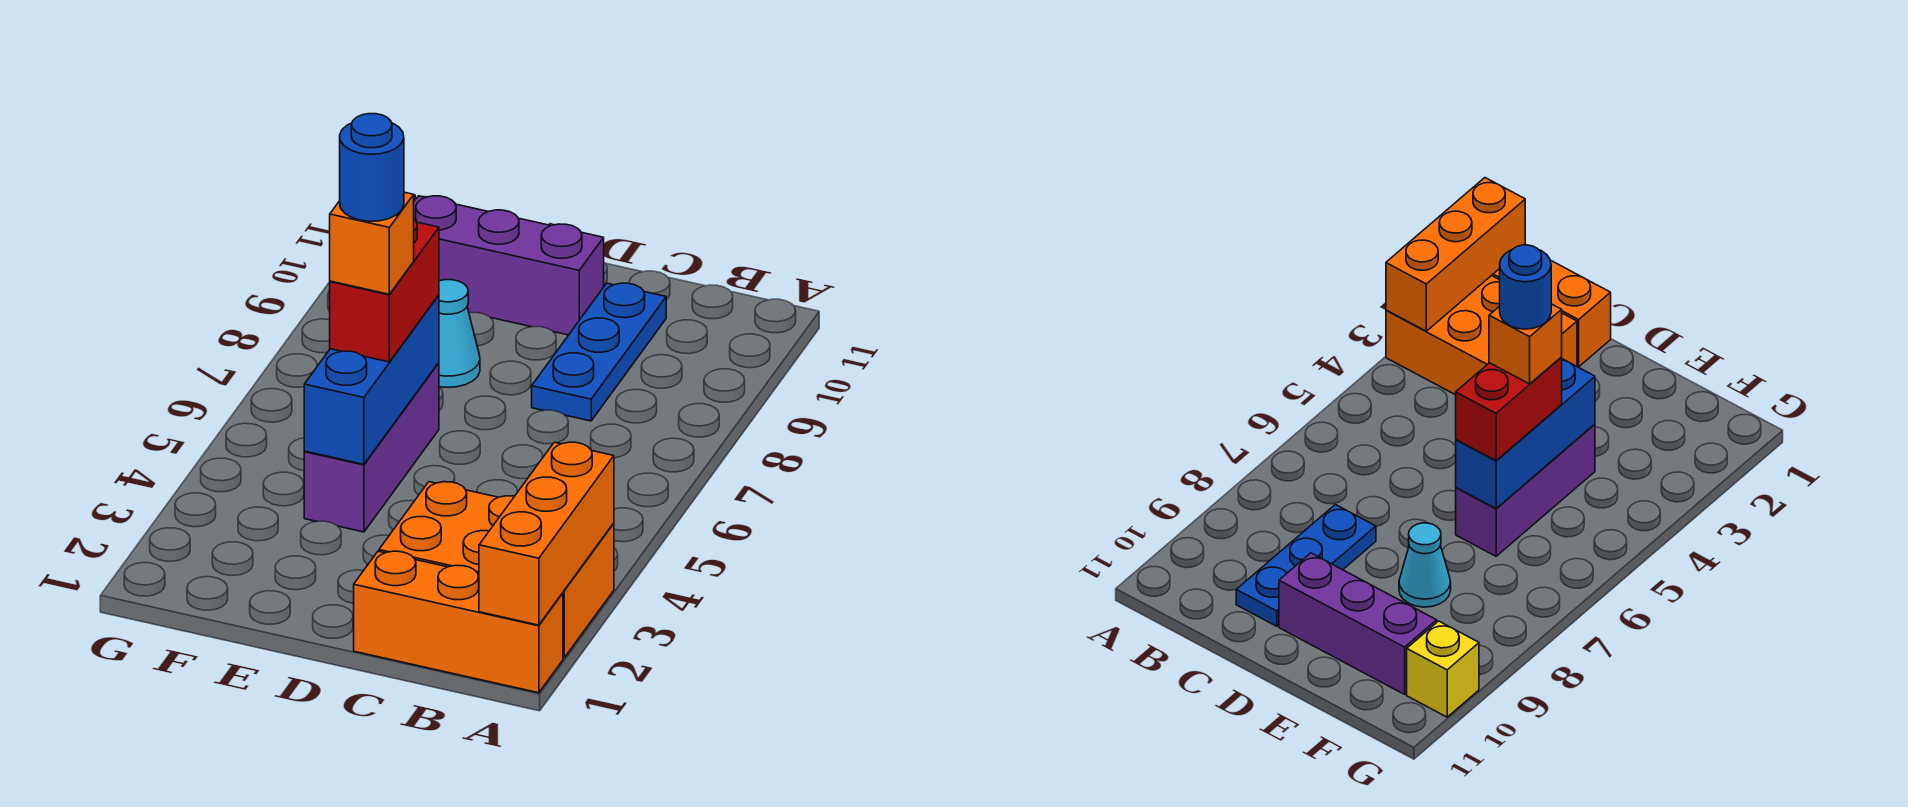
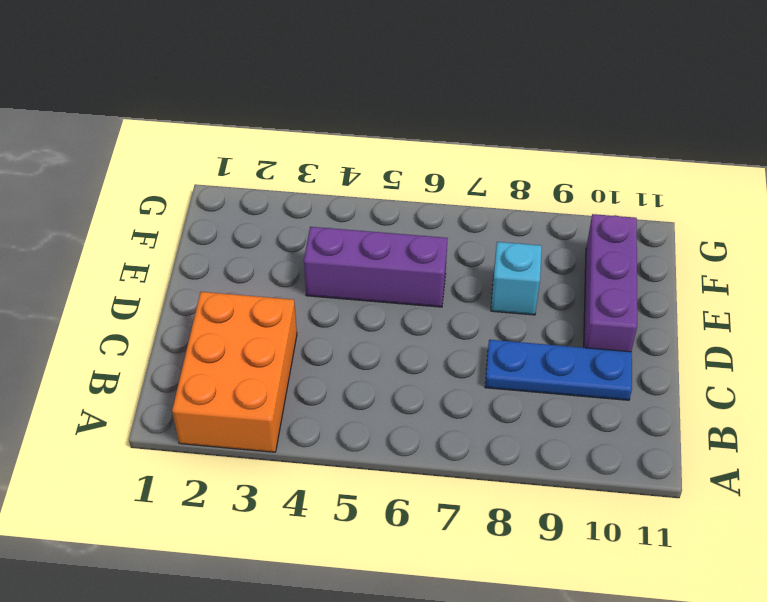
cyan brick E8 level 1 -> cyan cone E8 level 1
none -> orange brick A1:C1 level 1
none -> yellow brick G10 level 1
none -> orange brick A1:A3 level 2

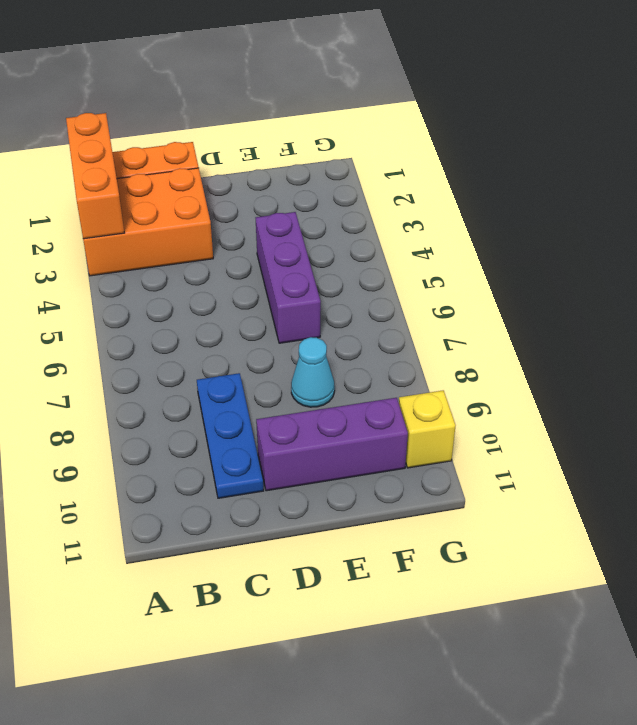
none -> blue brick E4:E6 level 2
none -> red brick E5:E6 level 3
none -> orange brick E5 level 4

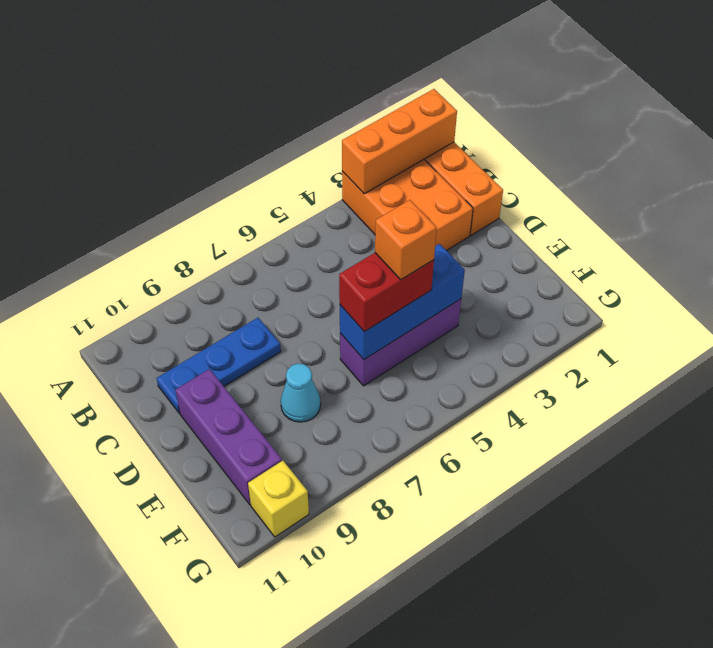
none -> blue round brick E5 level 5

